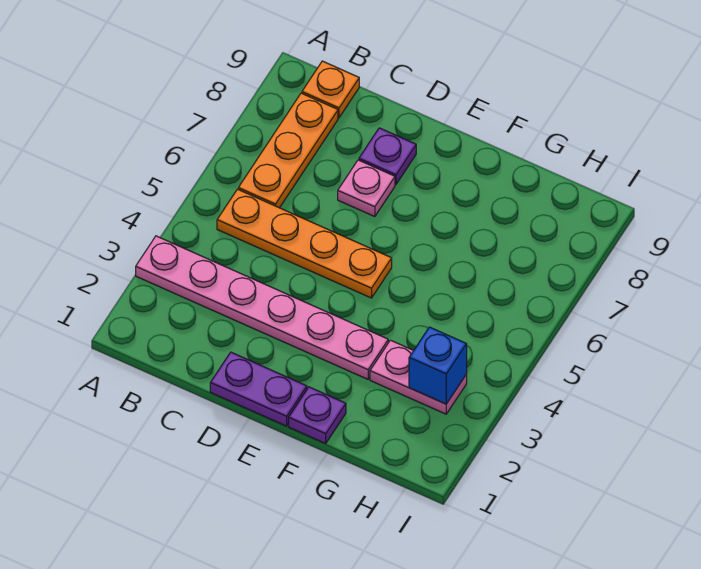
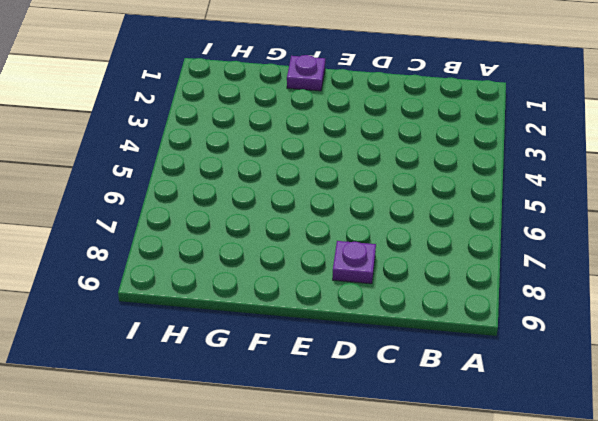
none -> pink plate A3:F3 level 1
none -> orange plate B5:E5 level 1

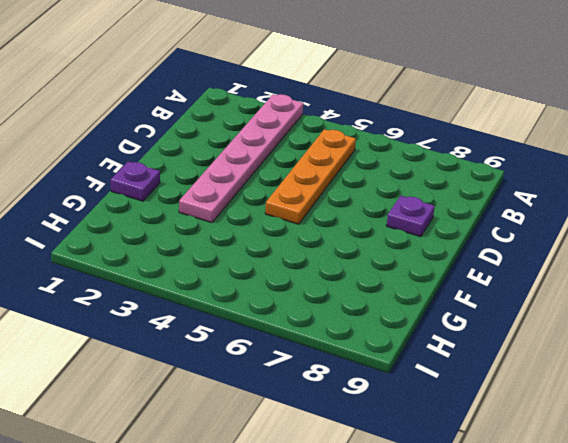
none -> orange plate B6:B8 level 1
none -> orange plate B9 level 1

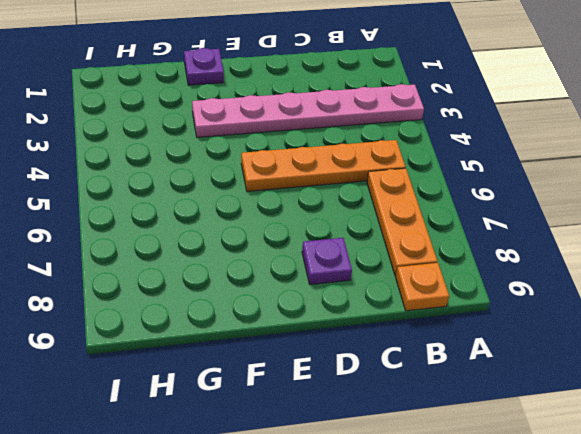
none -> purple plate D1:E1 level 1
none -> pink plate D7 level 1

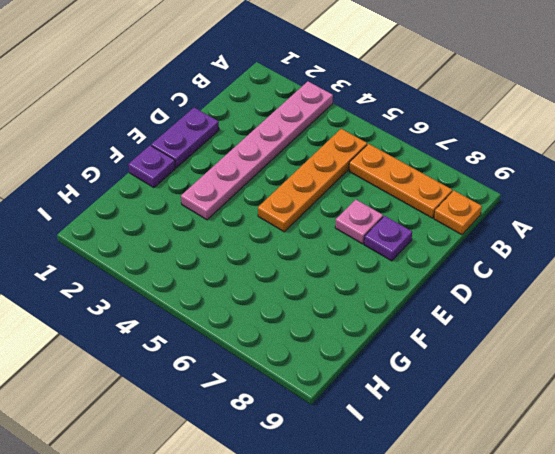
none -> pink plate G3:H3 level 1
none -> blue brick H3 level 2

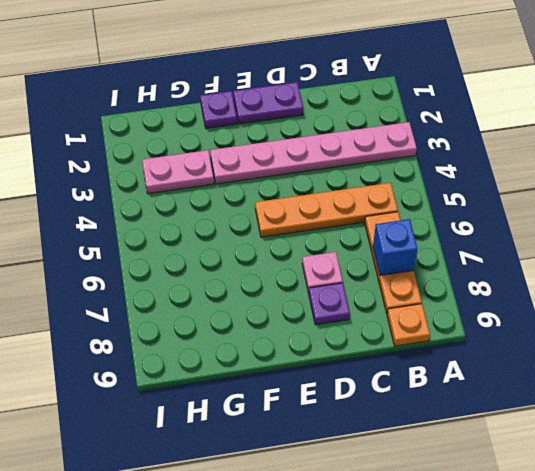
blue brick B7 level 2 -> blue brick H3 level 2

